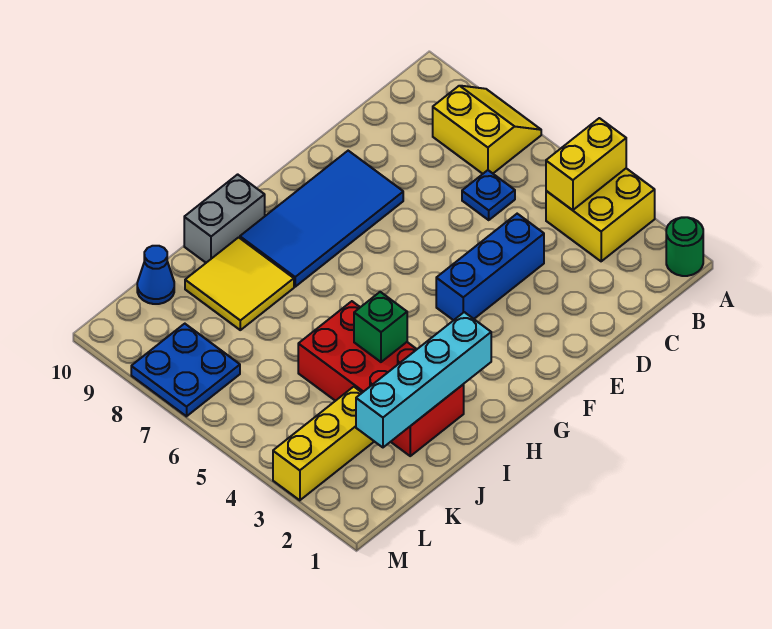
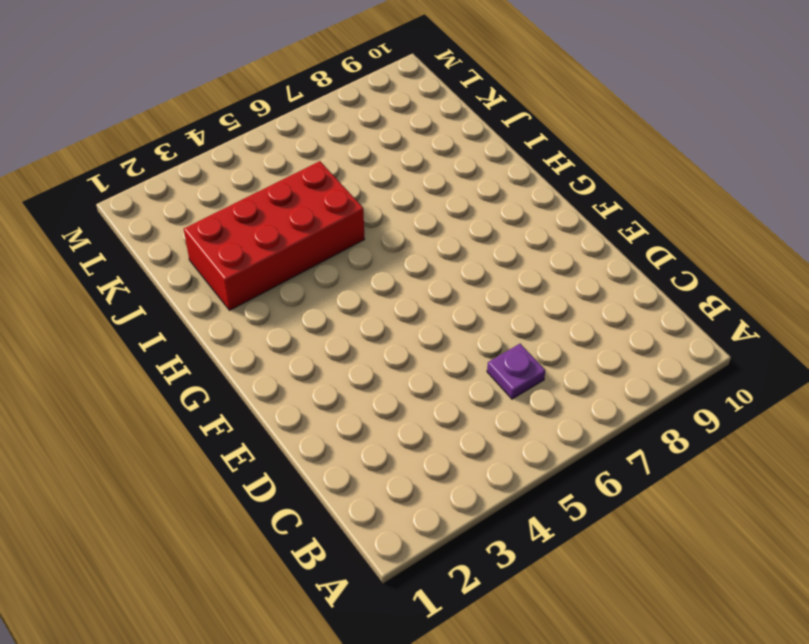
purple plate C6 level 1 -> blue plate C6 level 1
none -> green round brick A1 level 1
none -> yellow brick A3:B4 level 1
none -> yellow slope A7:B8 level 1 top B

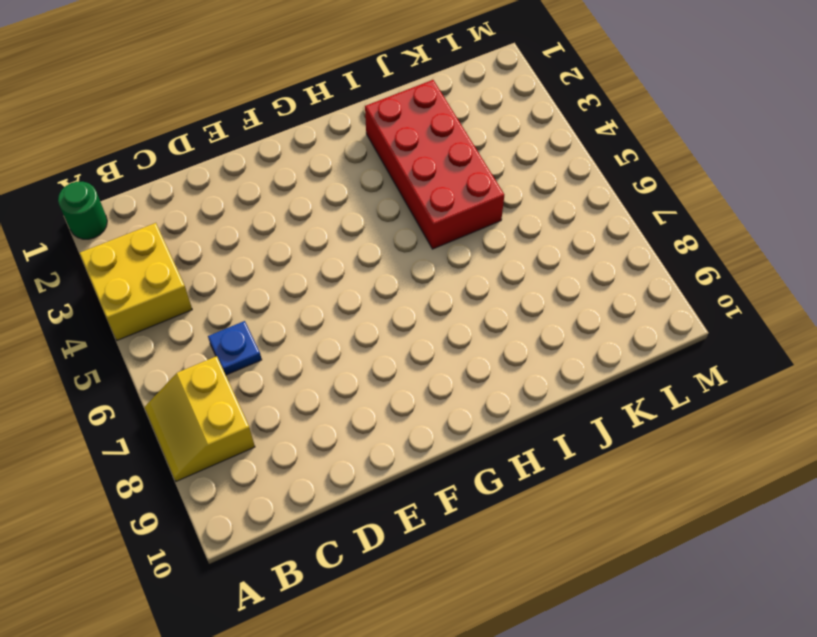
none -> blue brick D4:F4 level 1
none -> blue tile E8:H9 level 1
none -> grey brick H10:I10 level 1

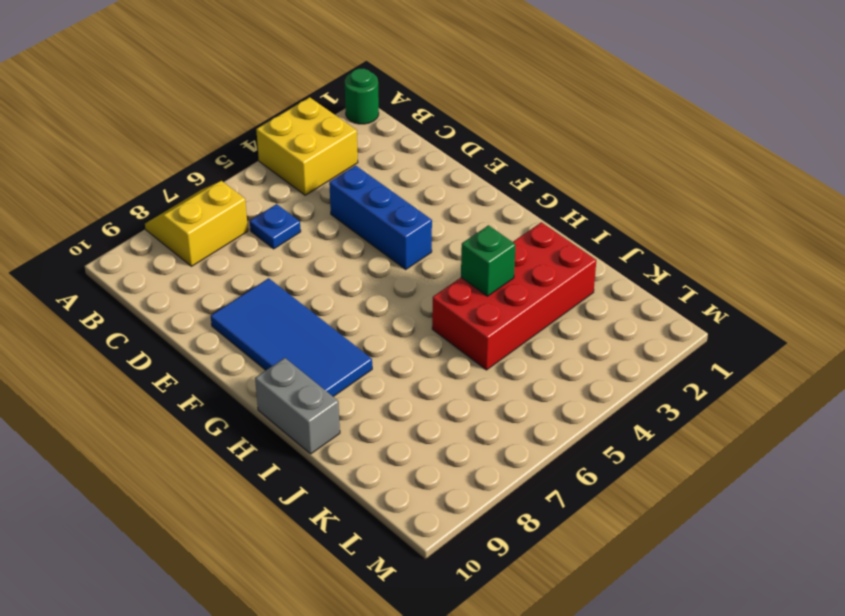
none -> yellow tile I8:J9 level 1
none -> yellow brick K3:M3 level 1
none -> blue cone K10 level 1

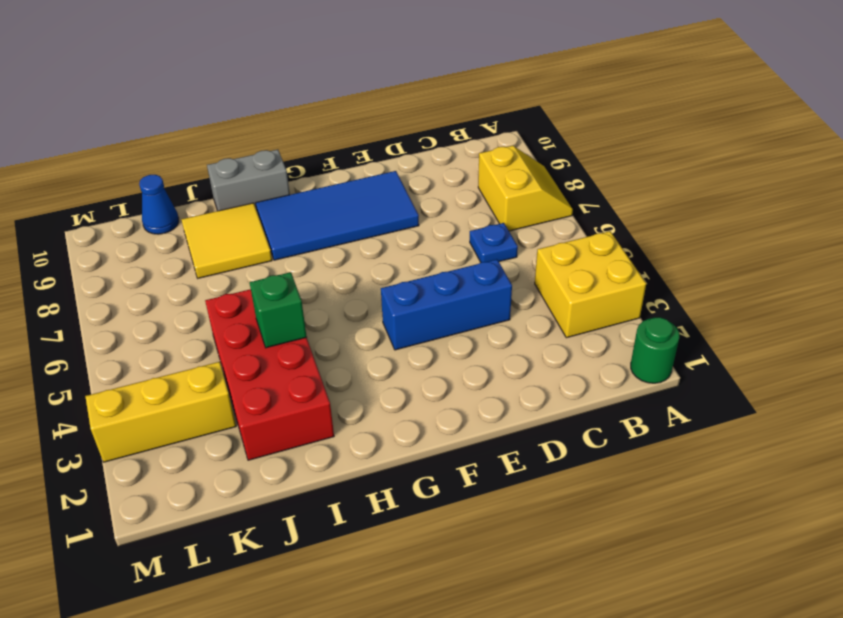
none -> blue plate L7:M8 level 1
none -> yellow brick A4:B4 level 2
none -> cyan brick H2:K2 level 2

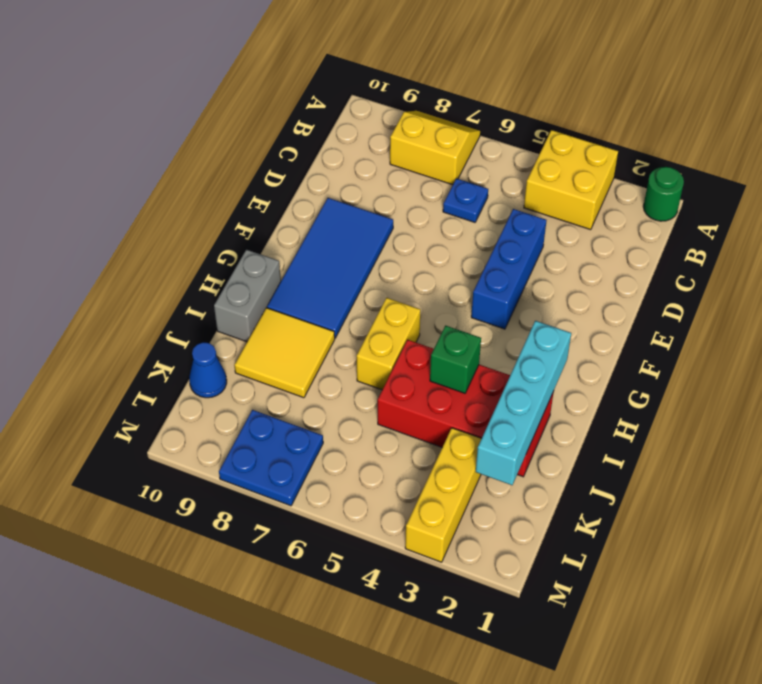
yellow brick H6:I6 level 1 -> yellow brick A4:B4 level 2

